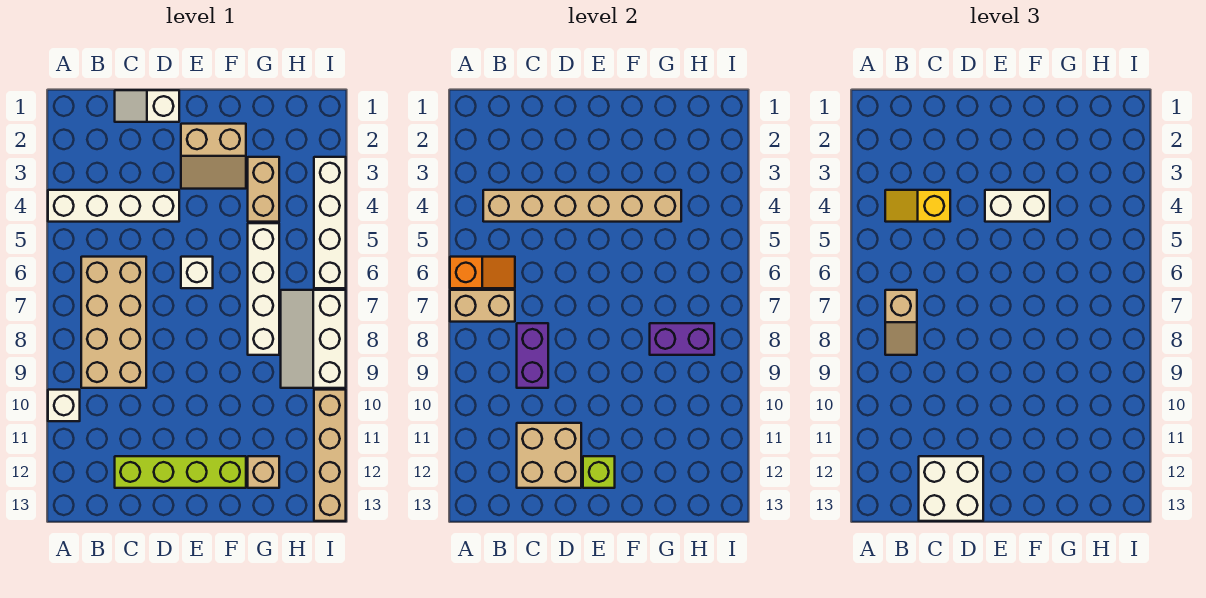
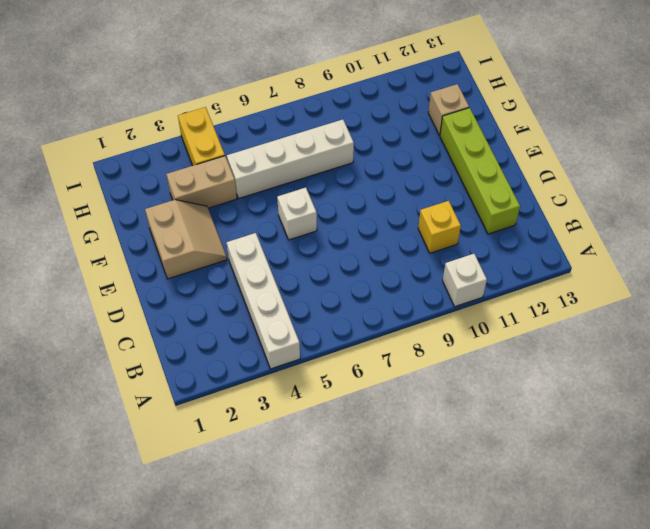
yellow brick C10 level 1 -> none
yellow brick H4:I4 level 1 -> white brick I3:I6 level 1
none -> tan brick B6:C9 level 1
none -> white slope C1:D1 level 1 top D
none -> white slope H7:I9 level 1 top I

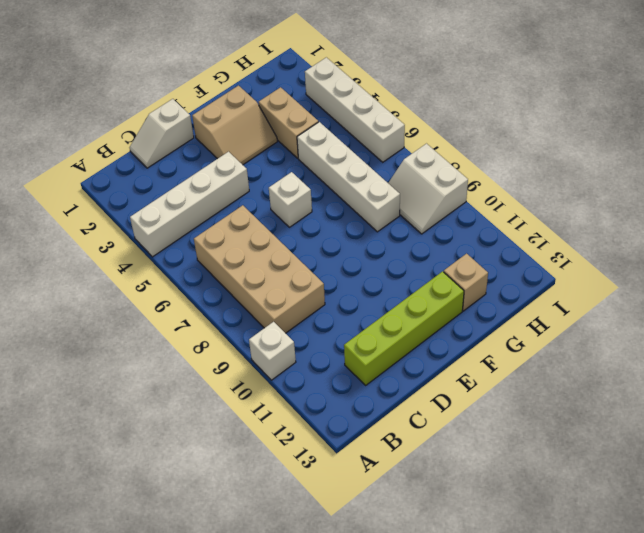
white slope H8:I9 level 1 top I -> white slope H7:I9 level 1 top I
none -> tan brick I10:I13 level 1
none -> orange slope A6:B6 level 2 top A
none -> tan brick A7:B7 level 2

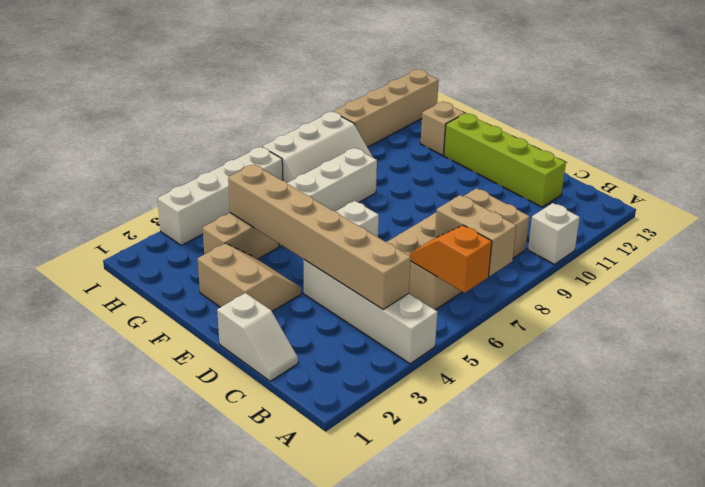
none -> purple brick C8:C9 level 2
none -> tan brick C11:D12 level 2
none -> lime brick E12 level 2

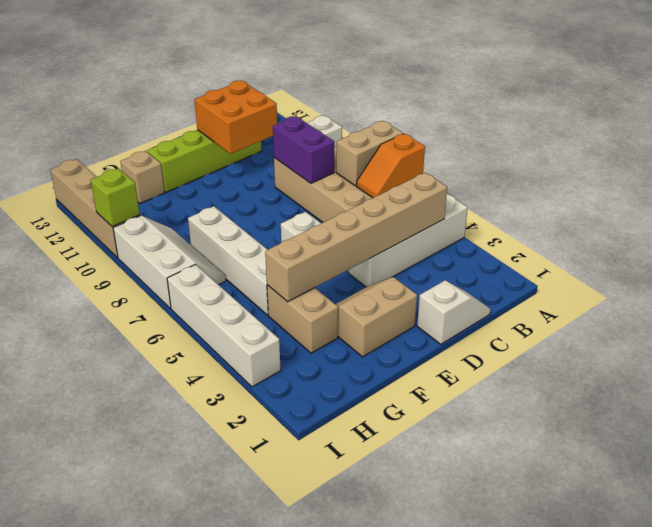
orange brick C11:D12 level 2 -> tan brick C11:D12 level 2
lime brick I10 level 2 -> lime brick E12 level 2
none -> purple brick G8:H8 level 2
none -> yellow slope B4:C4 level 3 top C
none -> tan slope B7:B8 level 3 top 7

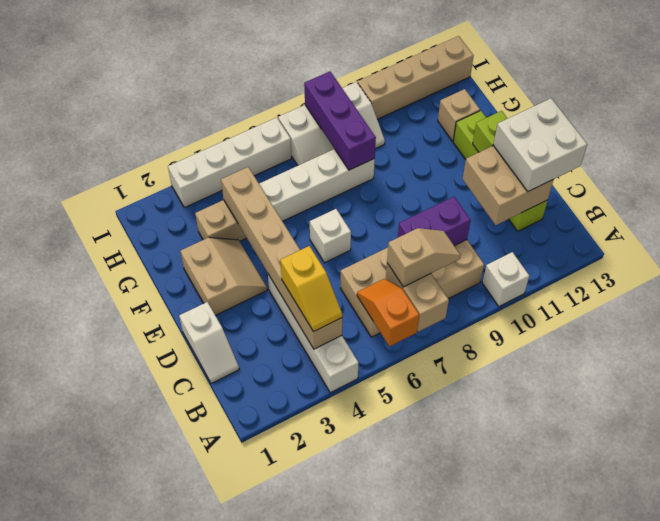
purple brick G8:I8 level 2 -> purple brick G8:H8 level 2
none -> white brick E4:F4 level 3

